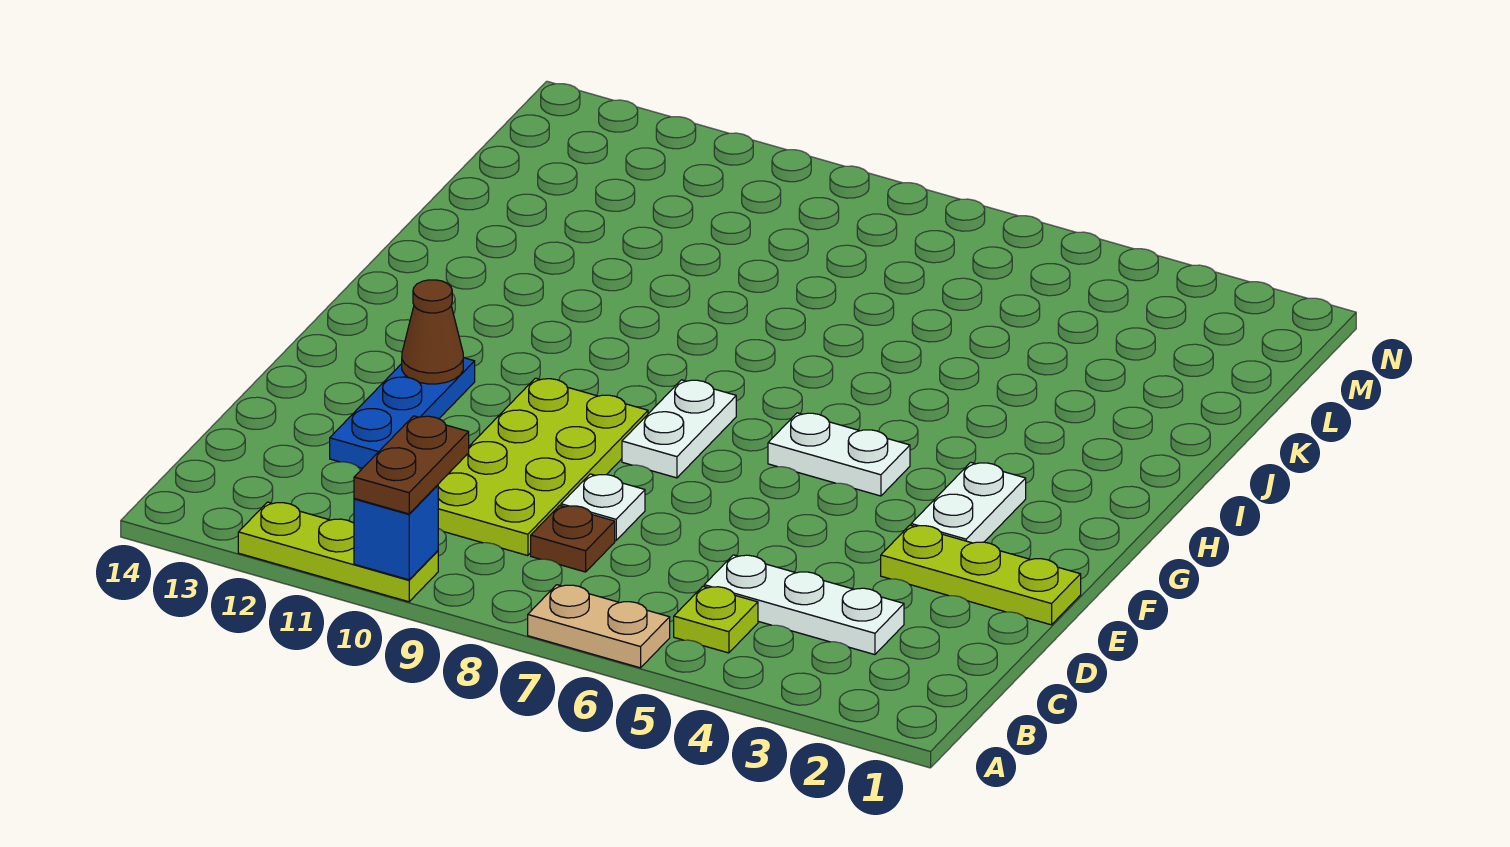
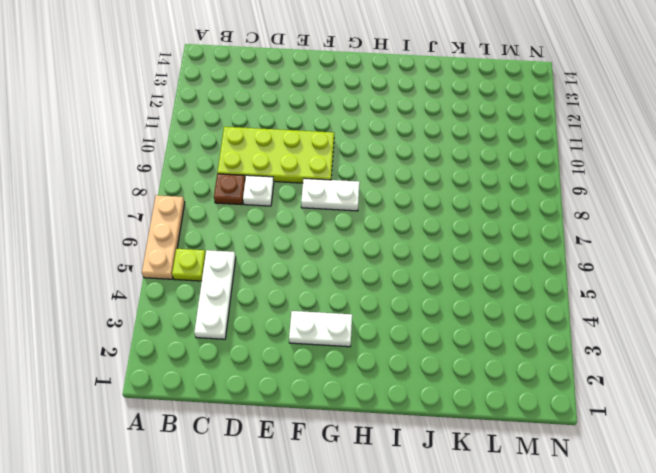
tan plate A5:A7 level 1 -> tan plate A6:A7 level 1
none -> lime plate A10:A12 level 1
none -> blue plate D12:F12 level 1
none -> lime plate E1:E3 level 1

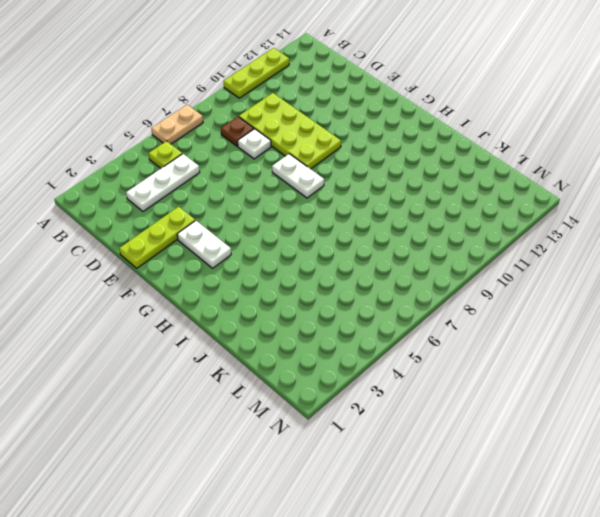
none -> blue plate D12:F12 level 1
none -> white plate G5:G6 level 1
none -> blue brick A10 level 2

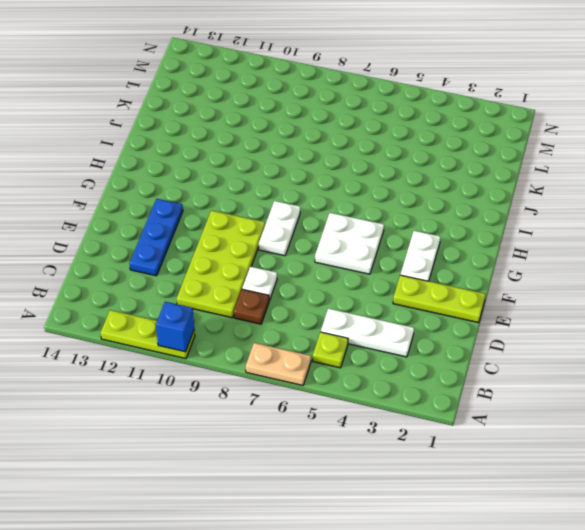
white plate F5:G6 level 1 -> white plate G5:G6 level 1
none -> brown cone F12 level 2
none -> brown plate A10:B10 level 3

